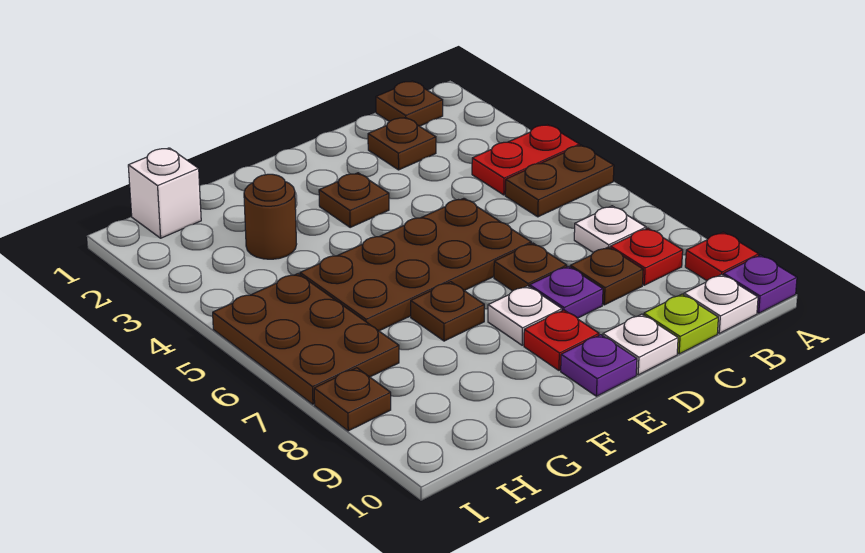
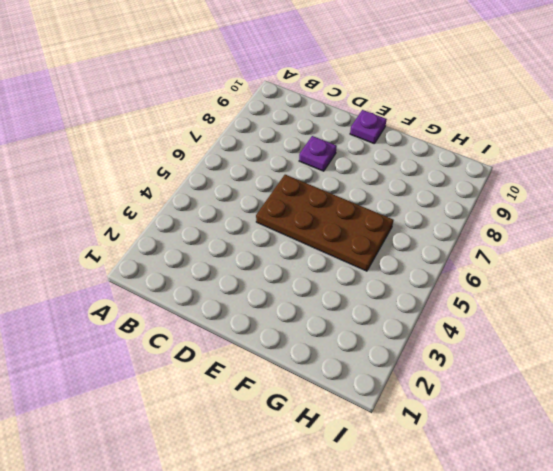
none -> red plate A4:B4 level 1
none -> brown plate A5:B5 level 1
none -> red plate A9 level 1

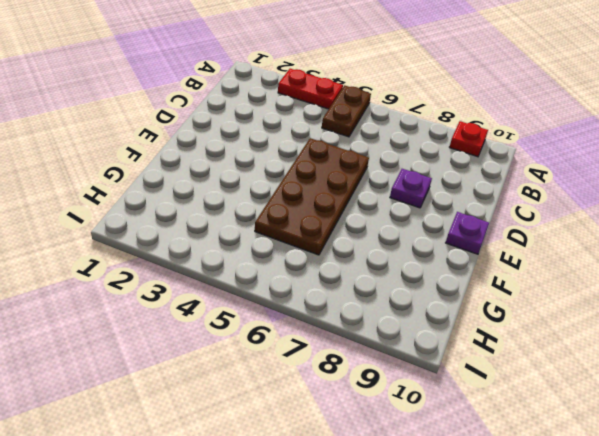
red plate A3:A4 level 1 -> red plate A4:B4 level 1
none -> purple plate A10 level 1
none -> brown plate B1 level 1
none -> white plate B7 level 1

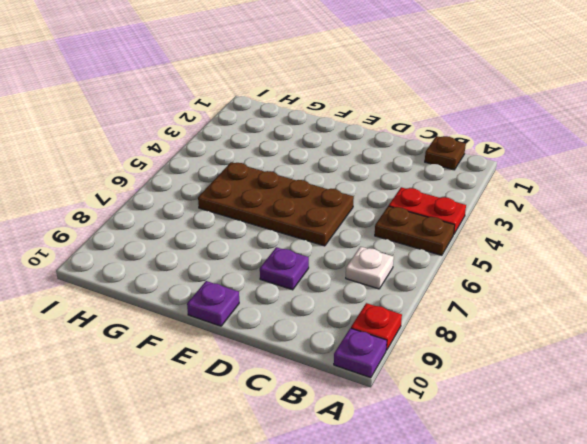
none -> red plate B8 level 1
none -> white plate B10 level 1
none -> brown plate C2 level 1

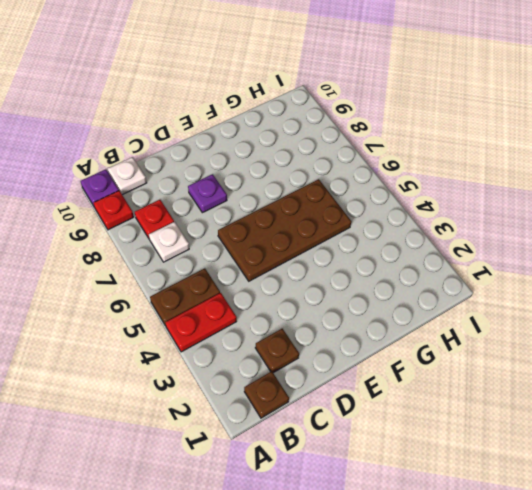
none -> brown plate C8 level 1
none -> lime plate C10 level 1
none -> brown plate D7 level 1

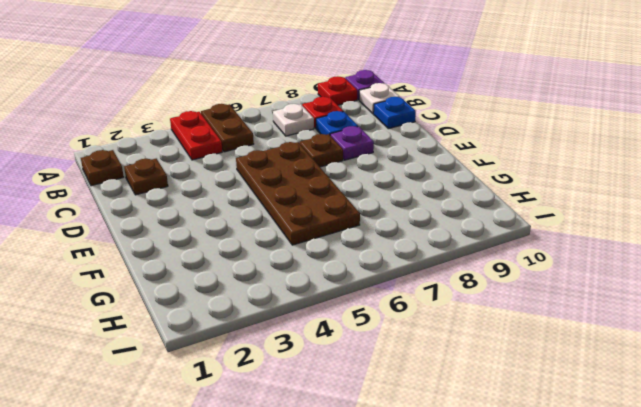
blue plate C8 level 1 -> brown plate C8 level 1
blue plate C10 level 1 -> lime plate C10 level 1
none -> white plate D10 level 1
none -> brown plate E3 level 1
none -> white plate E8 level 1

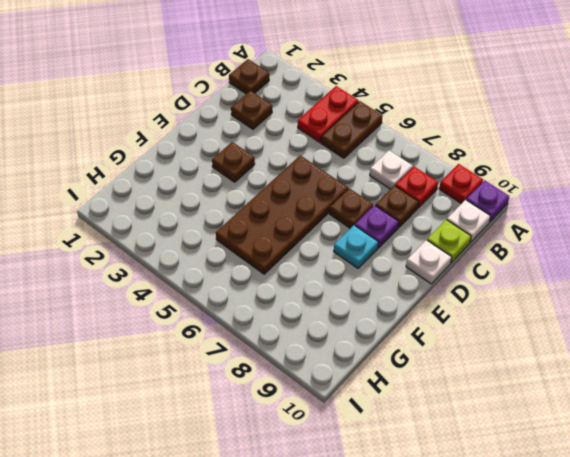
cyan plate E8 level 1 -> white plate E8 level 1
none -> red plate E9 level 1
none -> purple plate E10 level 1
none -> brown plate F7 level 1

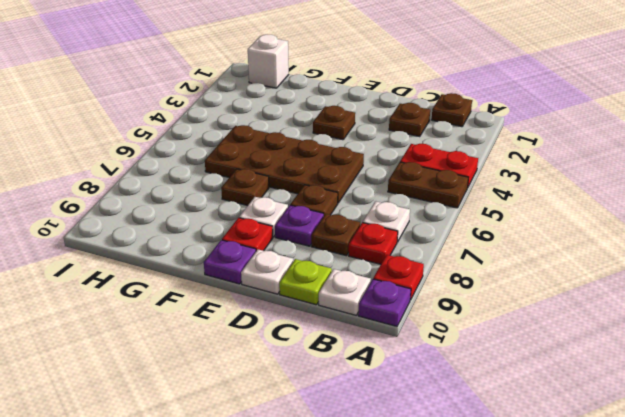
none -> brown round brick G3 level 1
none -> brown plate H5:I7 level 1
none -> brown plate I8 level 1

